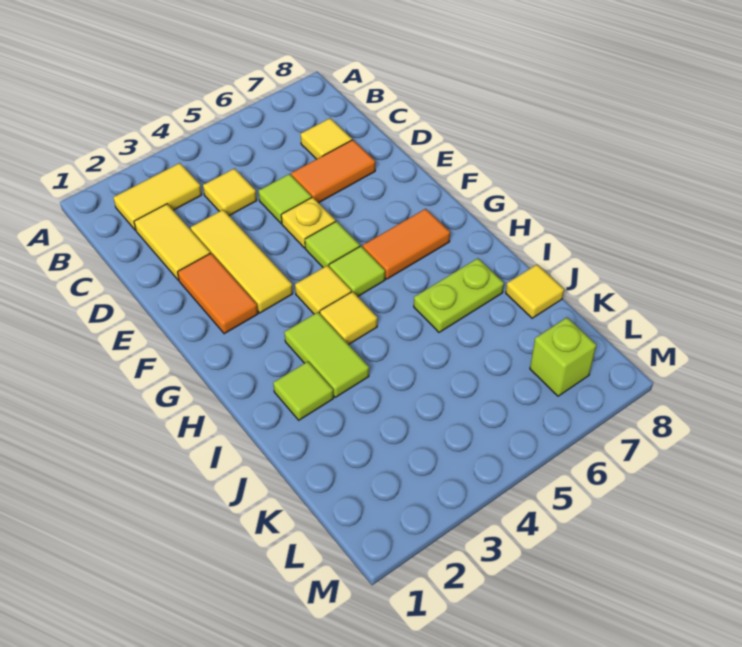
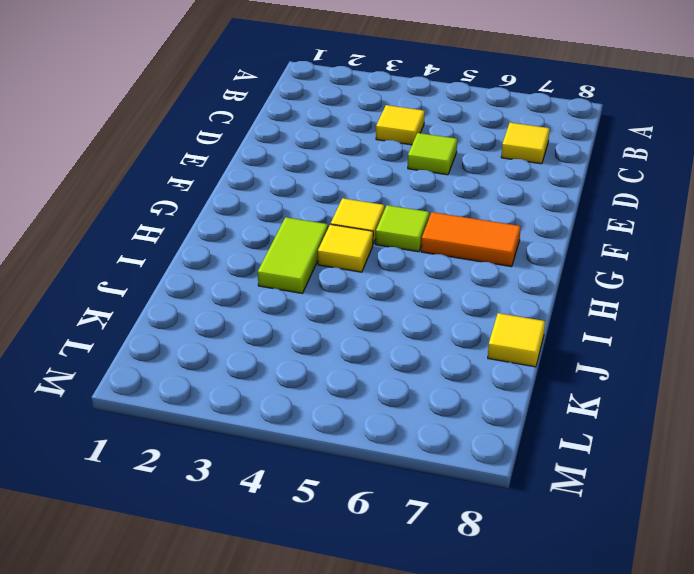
none -> yellow tile B2:B3 level 1
none -> yellow tile C2:D2 level 1
none -> yellow tile D3:F3 level 1

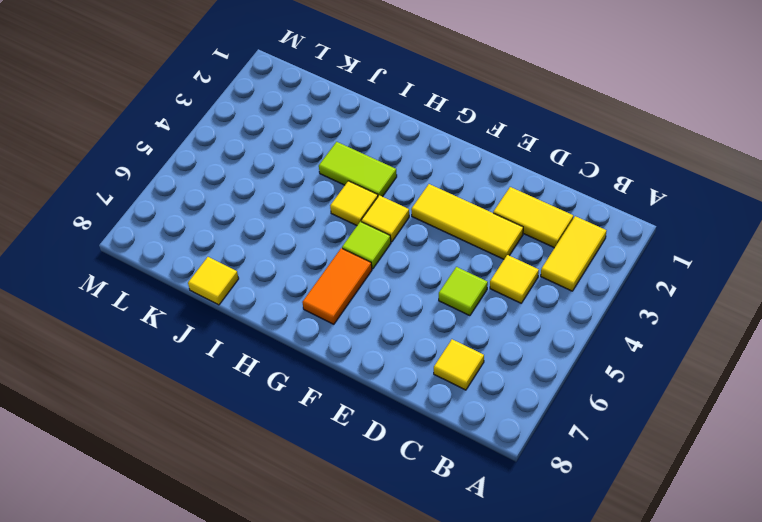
none -> orange tile D6:D7 level 1
none -> orange tile E2:F2 level 1
none -> yellow plate E5 level 1

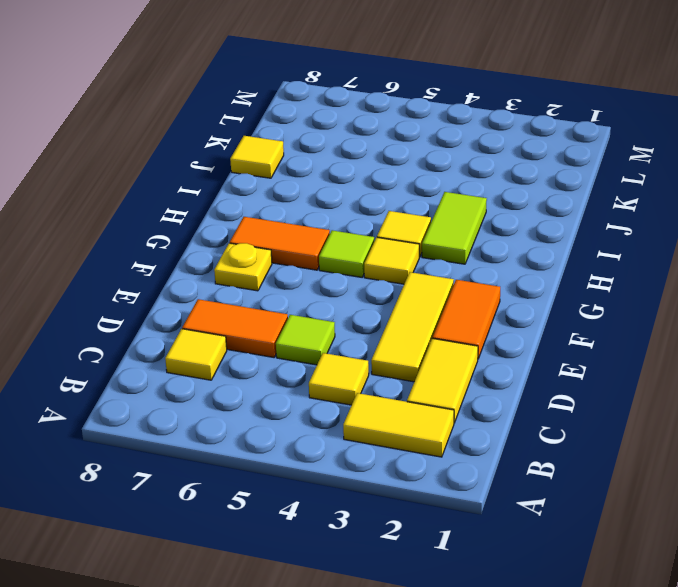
yellow plate F7 level 1 -> yellow plate E5 level 1
none -> lime tile F5 level 1
none -> lime tile I2 level 1
none -> lime plate I6:I7 level 1

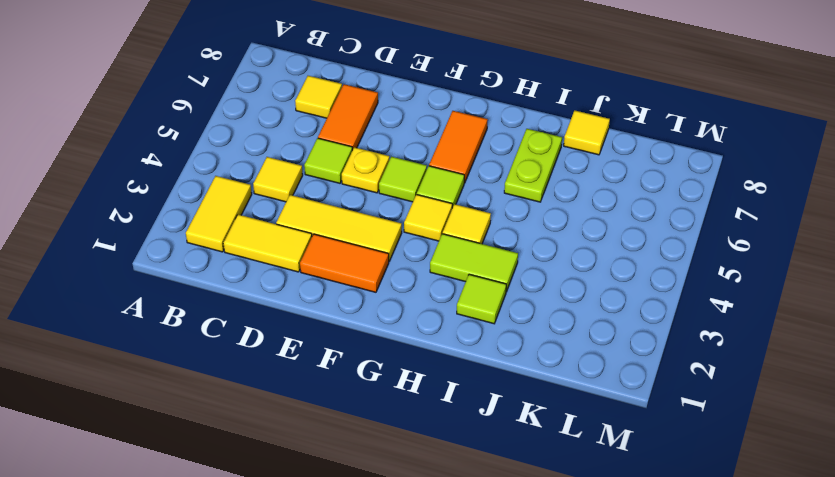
none -> lime brick L7 level 1

